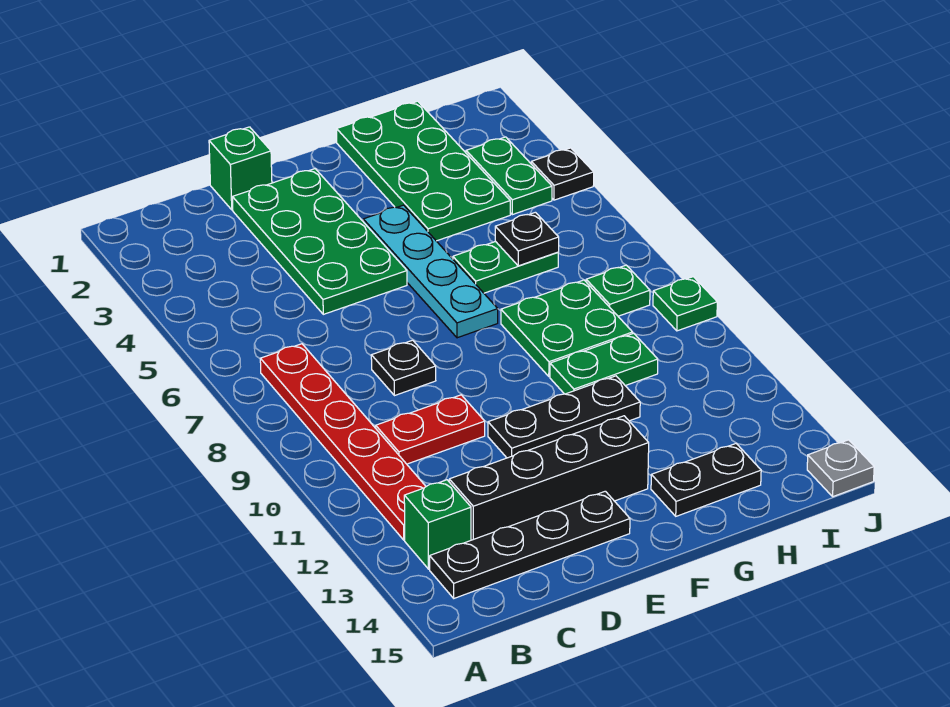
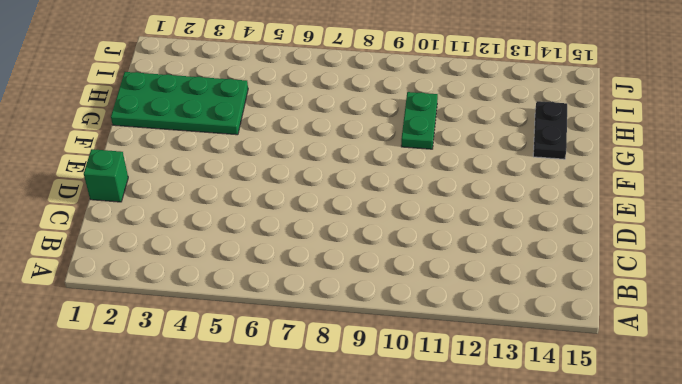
none -> red plate B7:B12 level 1
none -> green brick B13 level 1
none -> black plate B14:E14 level 1

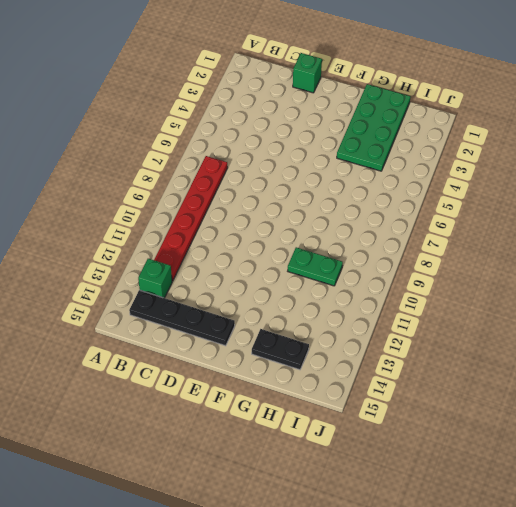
none -> red plate C10:D10 level 1
none -> black brick C13:F13 level 1
none -> green plate D2:E5 level 1

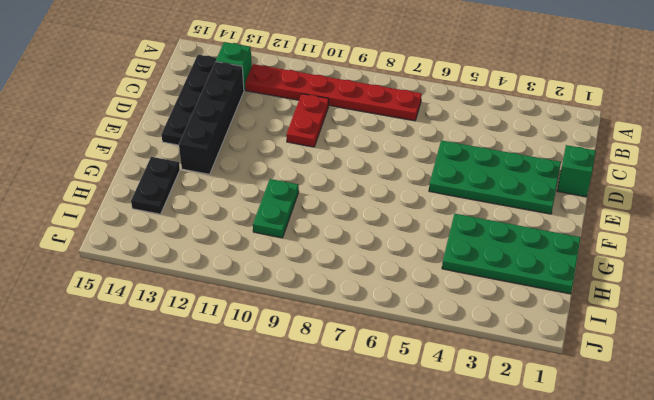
none -> black plate D8 level 1
none -> black plate E11:G11 level 1
none -> cyan plate F4:F7 level 1

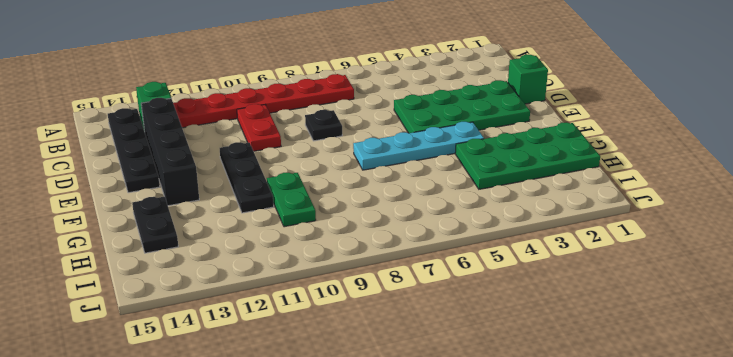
none -> green plate G6:H6 level 1
none -> green plate G8:H9 level 1
none -> green plate I3:I4 level 1

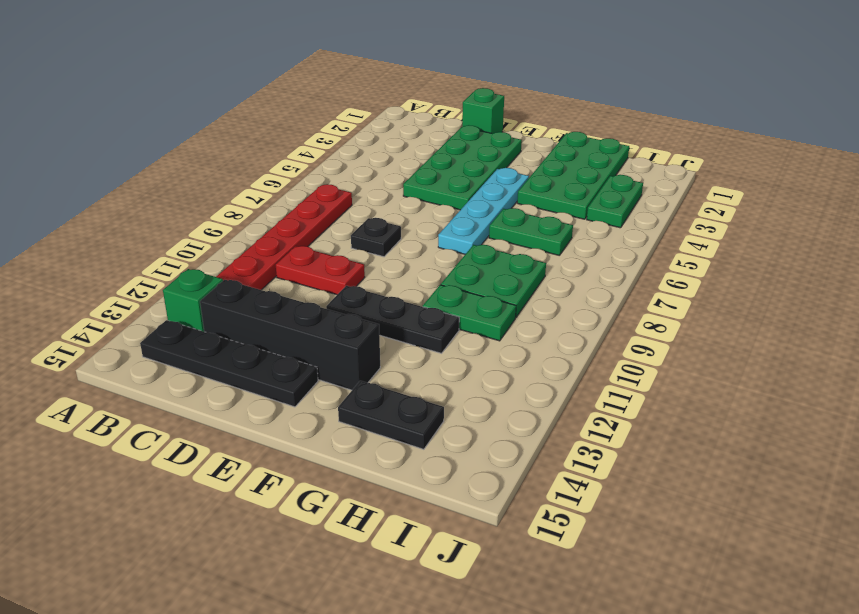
none -> green plate I8 level 1
none -> black plate J4 level 1
none -> green plate J9 level 1

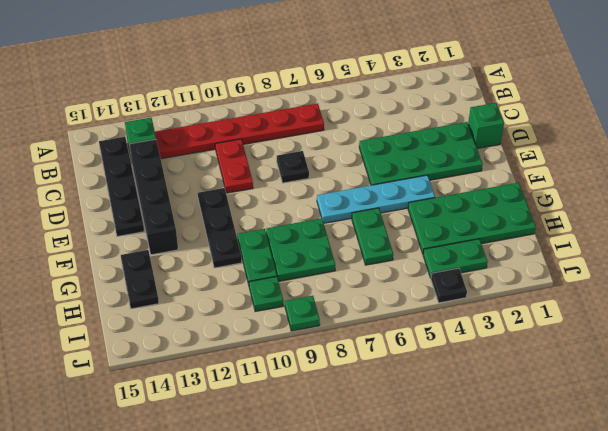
green plate I10 level 1 -> green plate I8 level 1
none -> grey plate J15 level 1
none -> black plate H6 level 2

